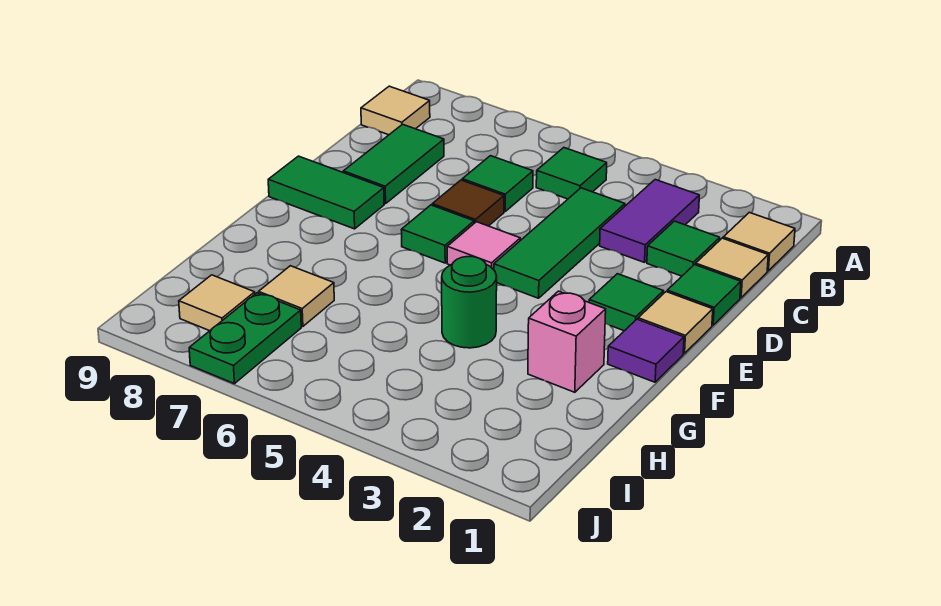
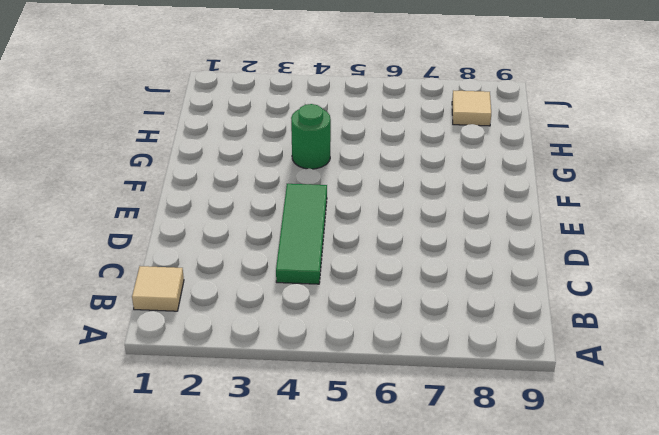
none -> purple tile B3:C3 level 1
none -> green tile B5 level 1
none -> tan tile B9 level 1

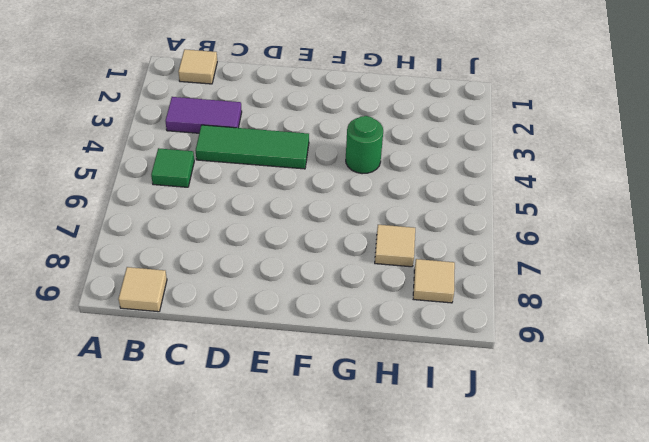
none -> tan tile C1 level 1
none -> green tile C2 level 1
none -> green tile C6 level 1

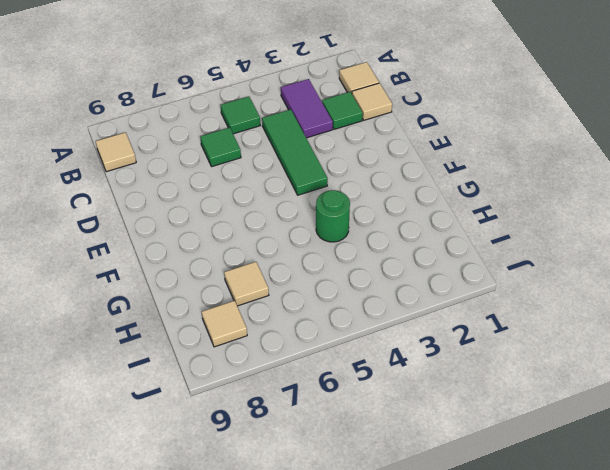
none -> green tile C8:D8 level 1
none -> green tile D1 level 1
none -> brown tile D6 level 1

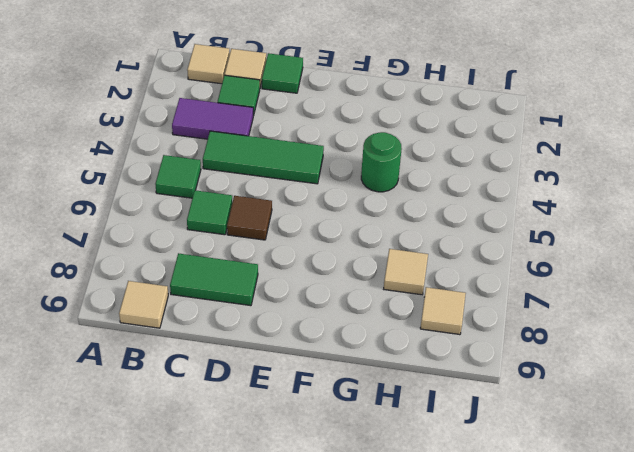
none -> tan tile E1 level 1
none -> green tile E2 level 1
none -> pink tile E5 level 1

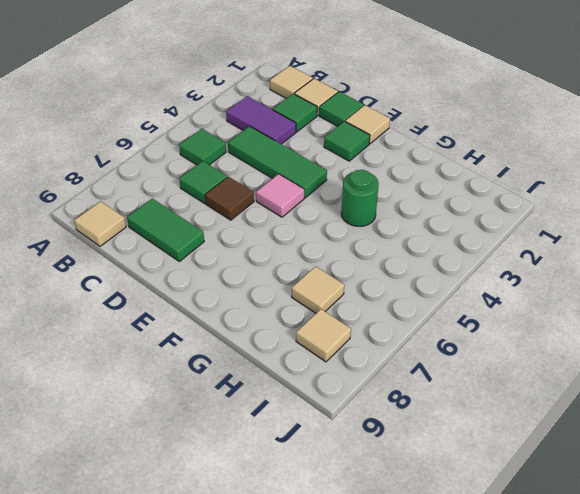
none -> green tile E6 level 1
none -> green tile E8:E9 level 1
none -> purple tile F1 level 1

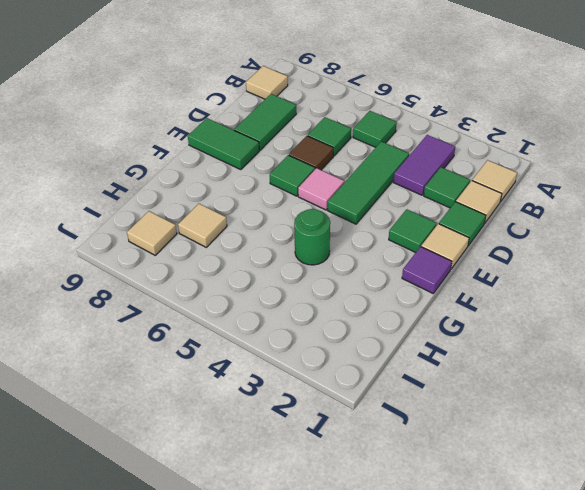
none -> pink brick G2 level 1
none -> green plate I7:J7 level 1

